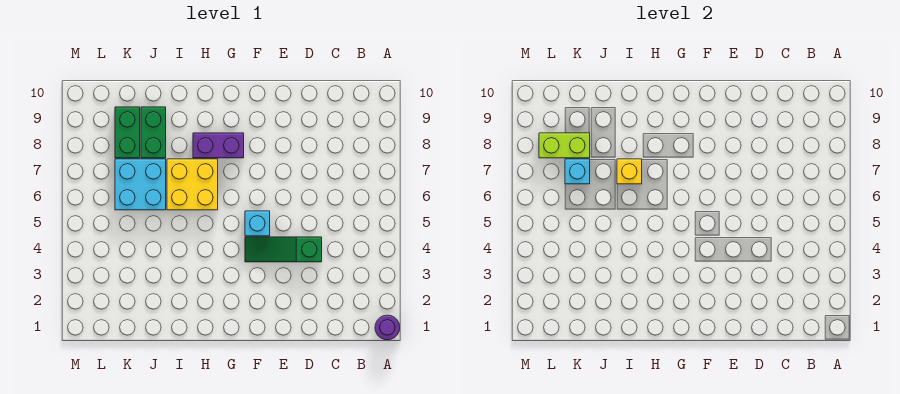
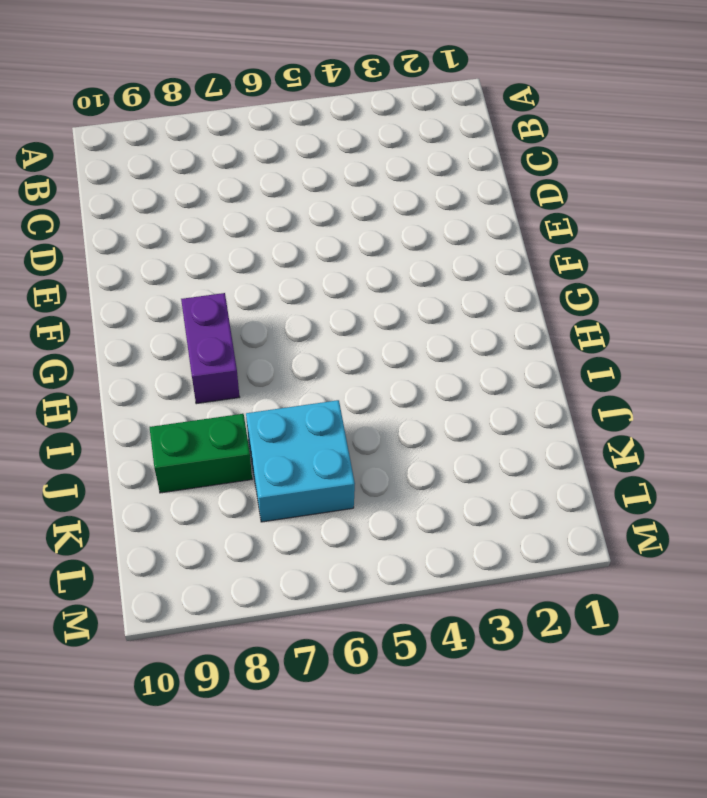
none -> purple round brick A1 level 1
none -> green slope D4:F4 level 1 top D

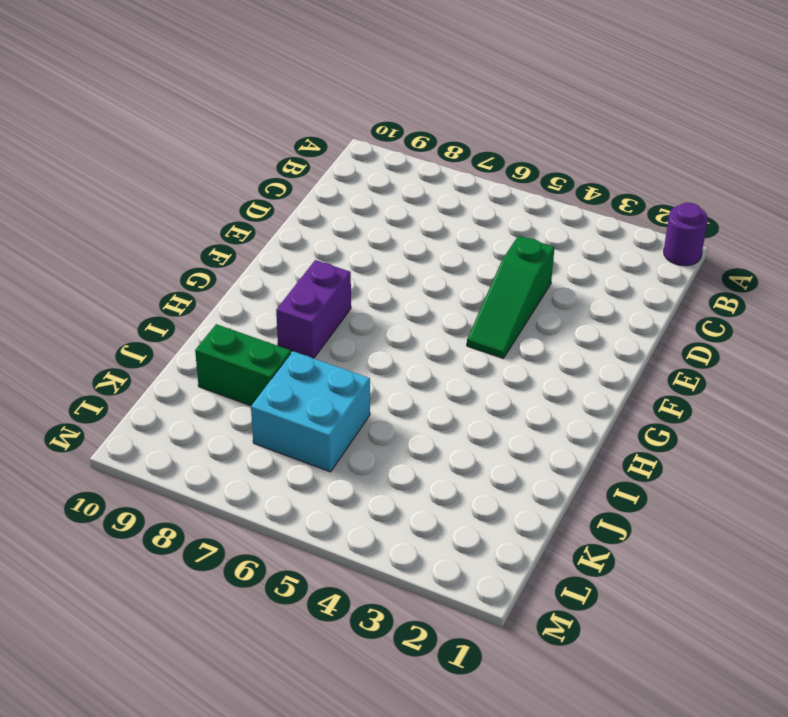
none -> cyan brick F5 level 1
none -> yellow brick H6:I7 level 1

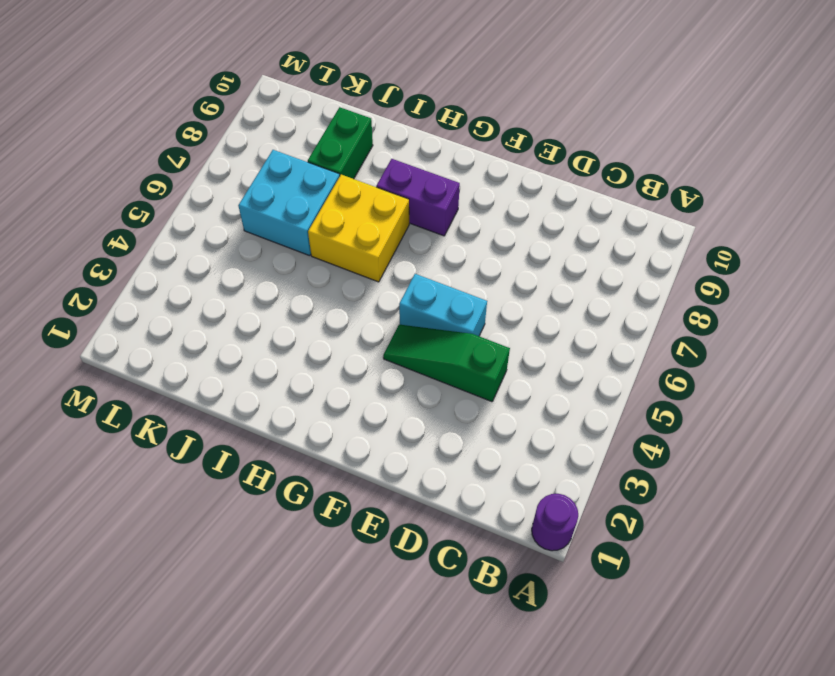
cyan brick E5:F5 level 1 -> cyan brick F5 level 1
none -> green brick K8:K9 level 1
none -> yellow brick I7 level 2

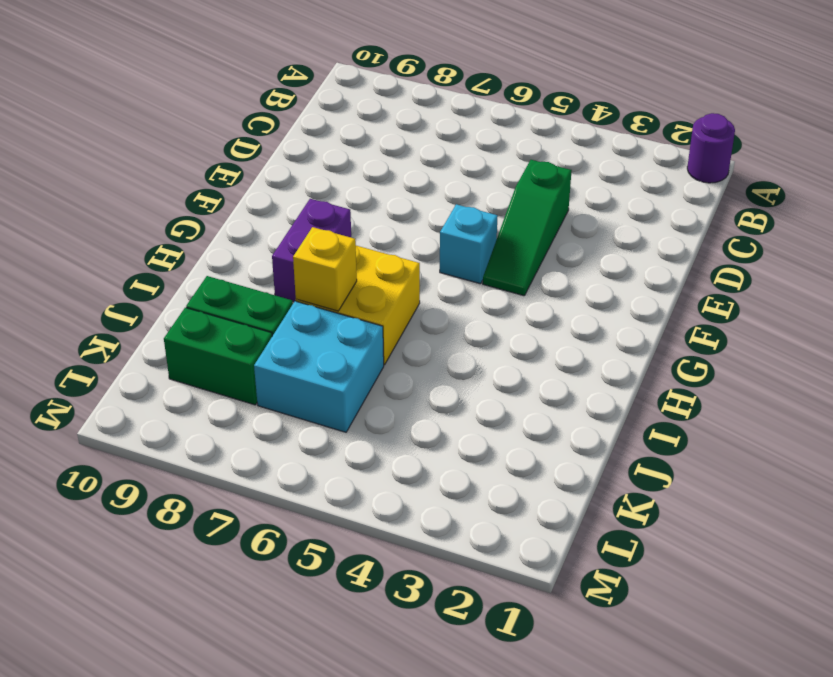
none -> cyan brick K7 level 2
none -> lime brick K8:L8 level 2

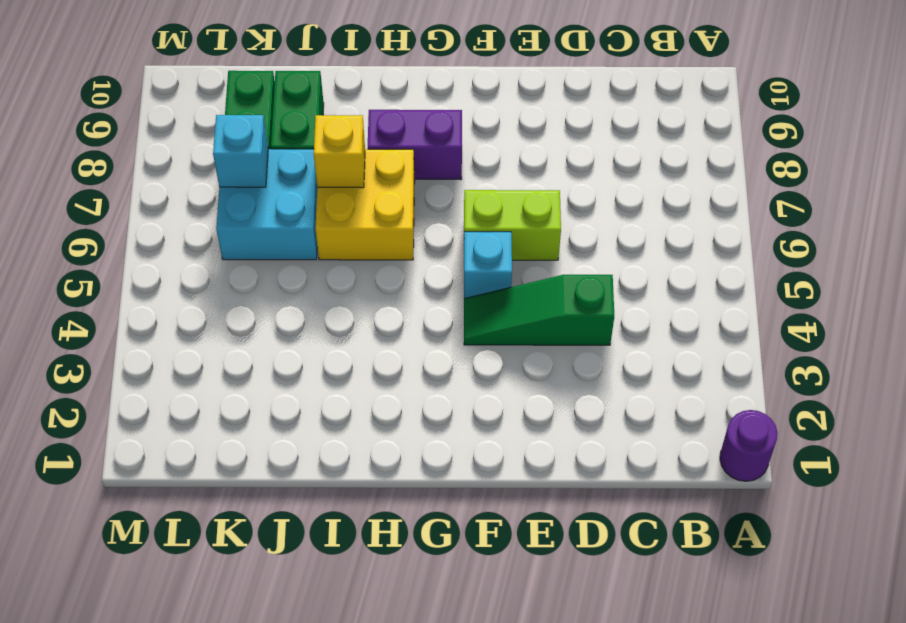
lime brick E6:F6 level 1 -> lime brick K8:L8 level 2

